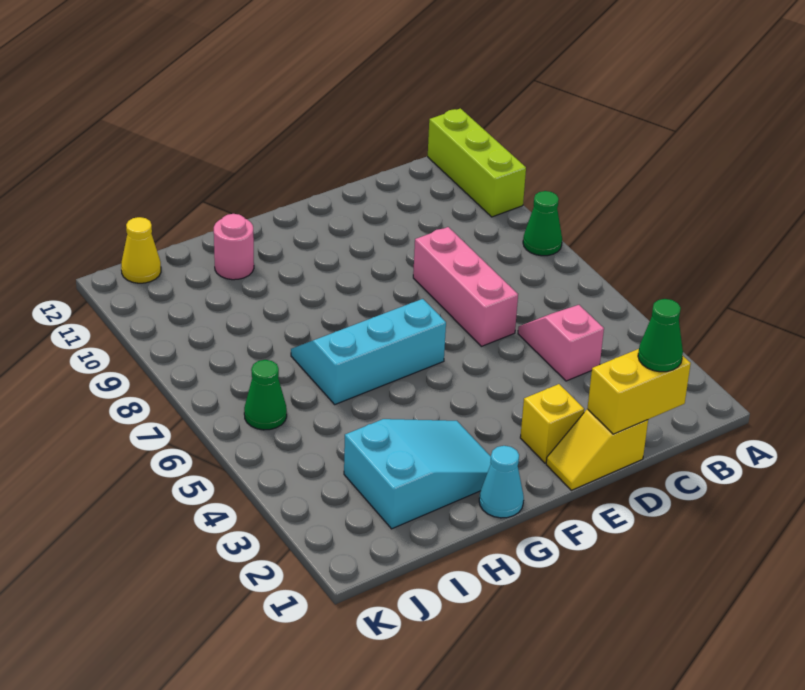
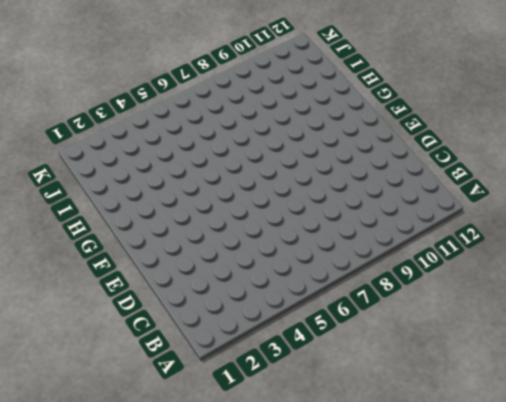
none -> green cone A8 level 1
none -> lime brick A10:A12 level 1
none -> pink slope C4:C5 level 1 top 4

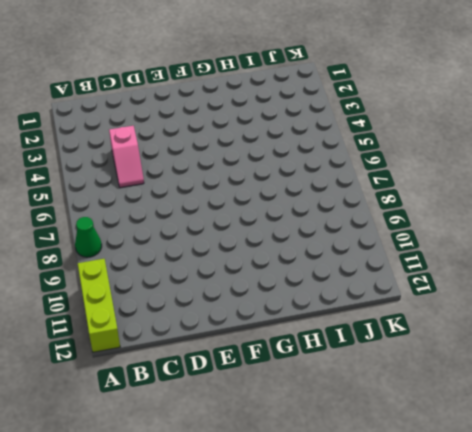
none -> yellow slope D1:E1 level 1 top D
none -> pink brick D6:D8 level 1
none -> yellow brick E2 level 1

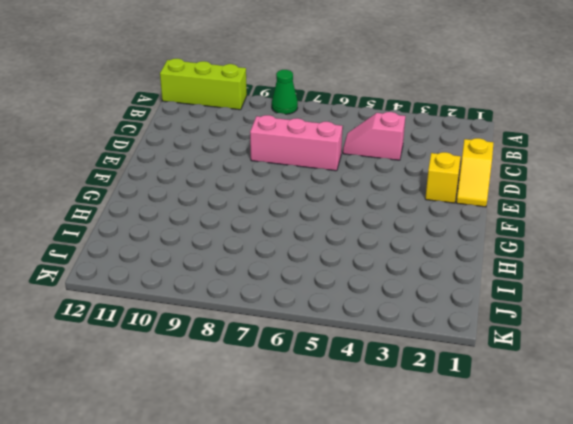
none -> cyan slope F6:H7 level 1 top 6
none -> cyan cone G1 level 1
none -> cyan slope G2:I3 level 1 top I

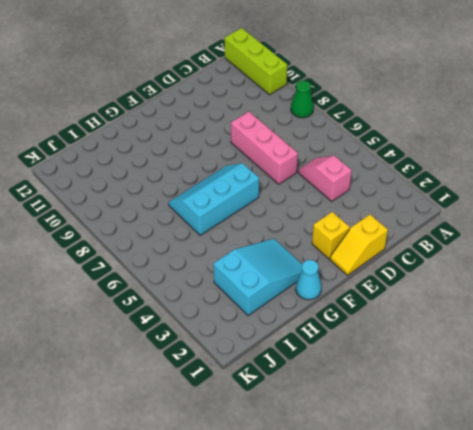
none -> pink round brick H11 level 1
none -> green cone J6 level 1
none -> yellow cone J12 level 1

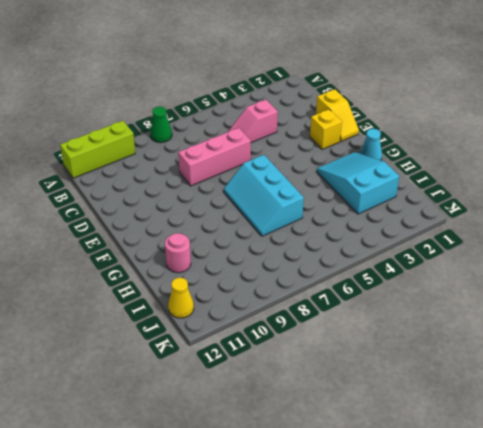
none -> green cone J6 level 1
none -> yellow brick C1:D1 level 2
none -> green cone C1 level 3

